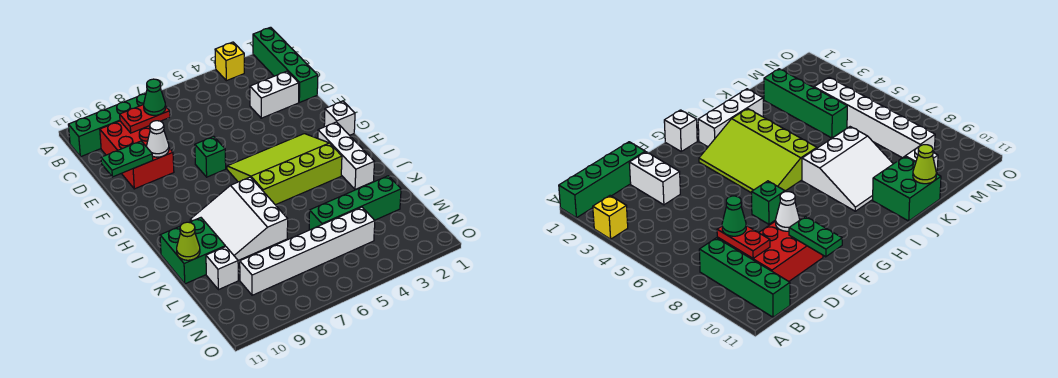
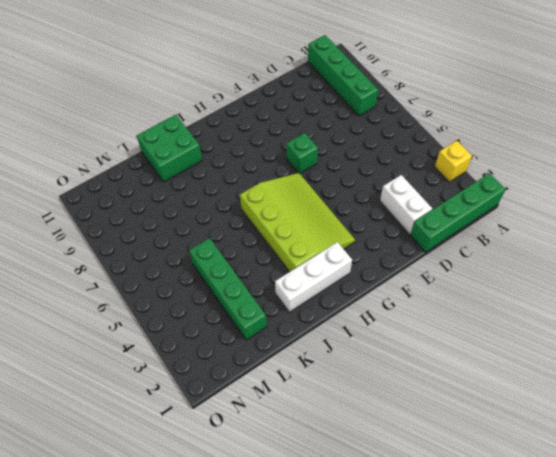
none -> red brick C9:E10 level 1
none -> white brick G1 level 1
none -> white slope I7:K9 level 1 top 7

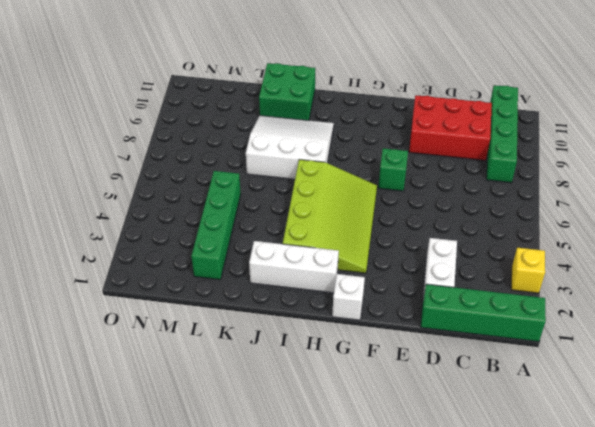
none -> white brick L10 level 1
none -> white brick M4:M9 level 1
none -> red plate C8:C9 level 2

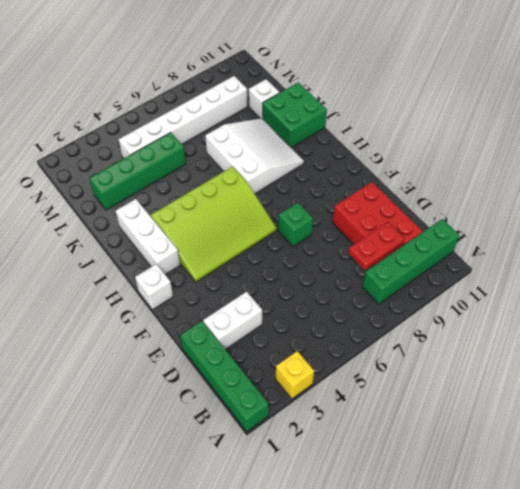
none -> white cone E9 level 2
none -> green plate E10:E11 level 2
none -> lime cone K11 level 2

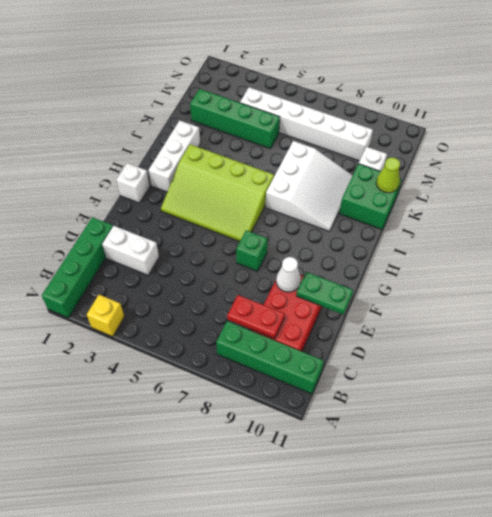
none -> green cone C8 level 3

